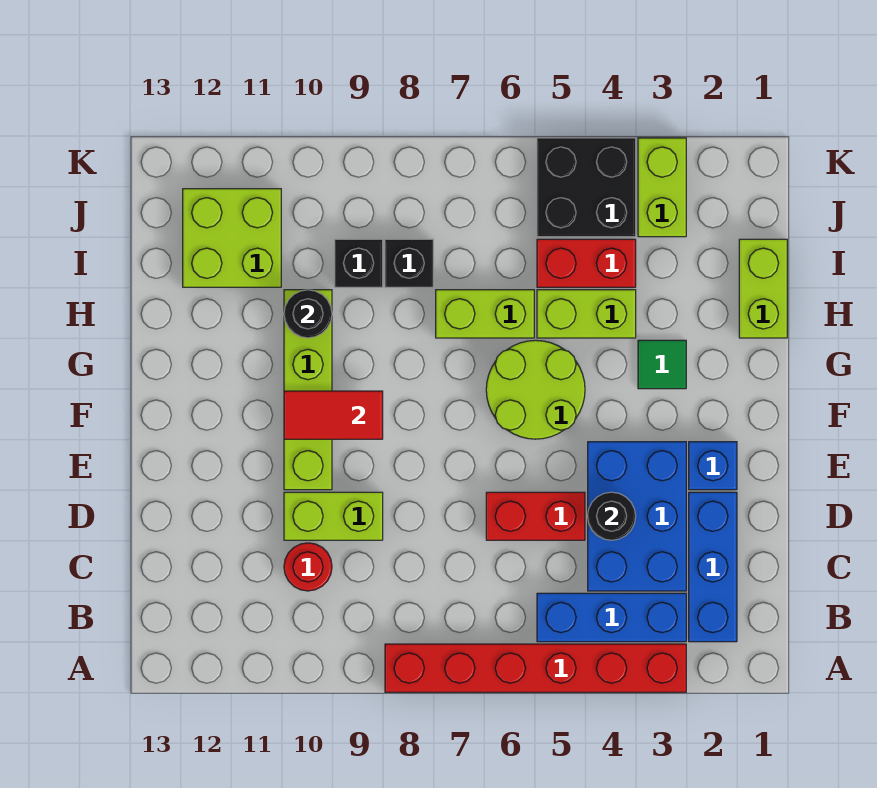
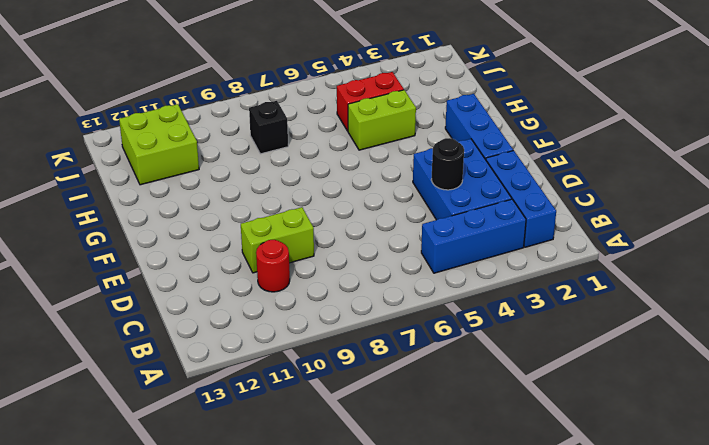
blue brick E2:G2 level 1 -> blue brick E2 level 1
none -> red brick A3:A8 level 1
none -> red brick D5:D6 level 1
none -> lime brick E10:H10 level 1

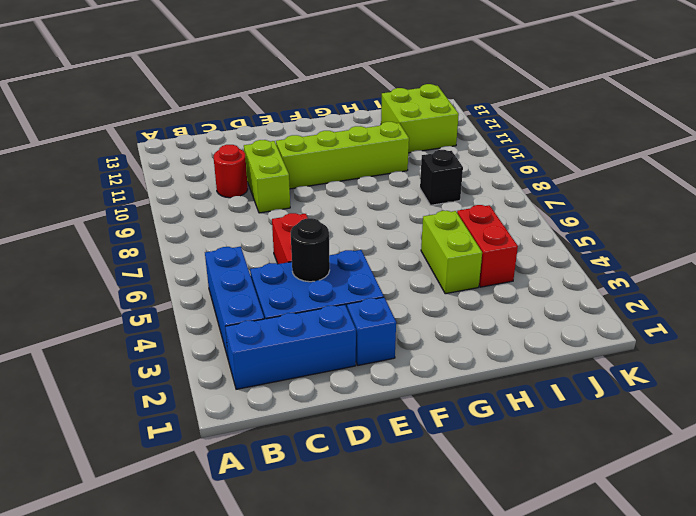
none -> red brick A3:A8 level 1
none -> lime round brick F5:G6 level 1
none -> green tile G3 level 1

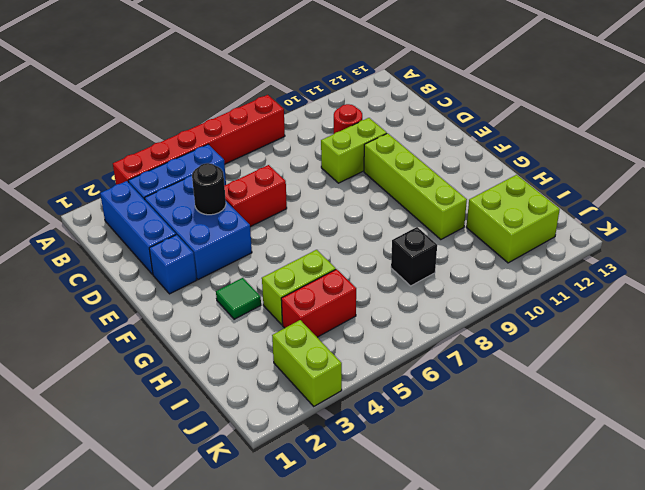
none -> lime round brick F5:G6 level 1
none -> lime brick H1:I1 level 1
none -> lime brick H6:H7 level 1

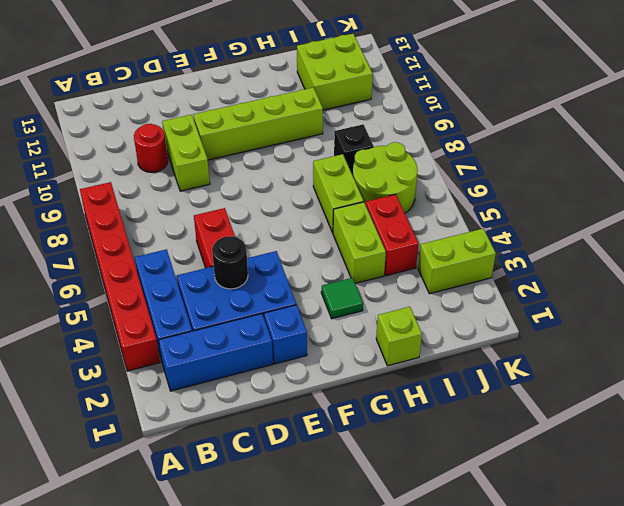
lime brick H1 level 1 -> lime brick H1:I1 level 1
lime round brick I6:J7 level 1 -> lime round brick F5:G6 level 1
none -> black brick I9 level 1
none -> black brick J4:K5 level 1
none -> red tile F9:F10 level 2

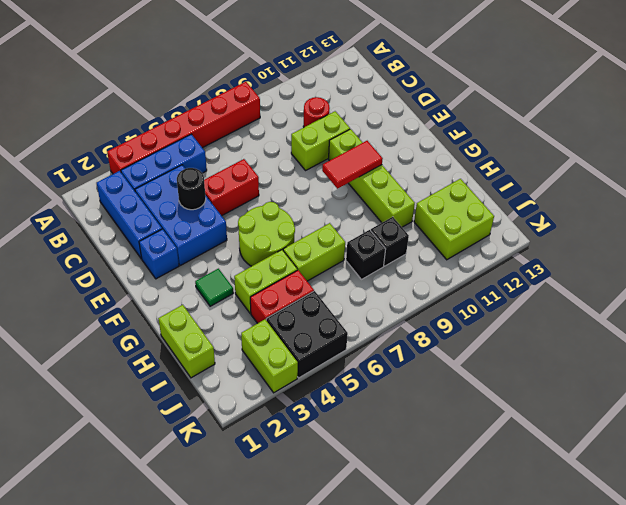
none -> black round brick H10 level 2

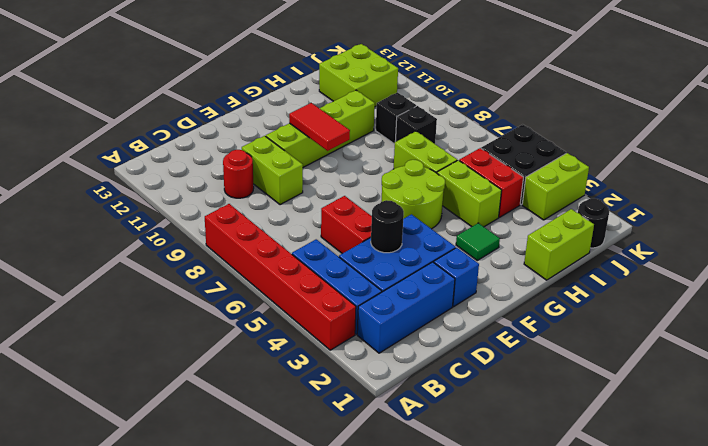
black round brick J1 level 1 -> black round brick H10 level 2

